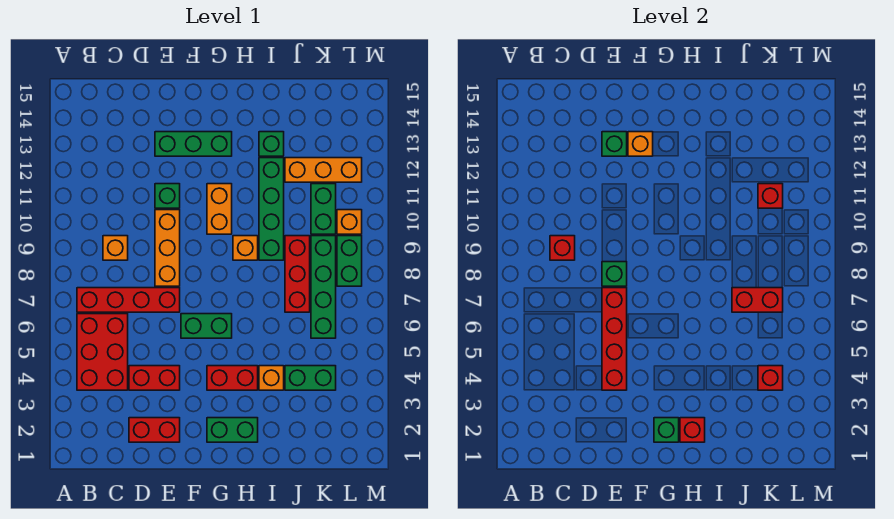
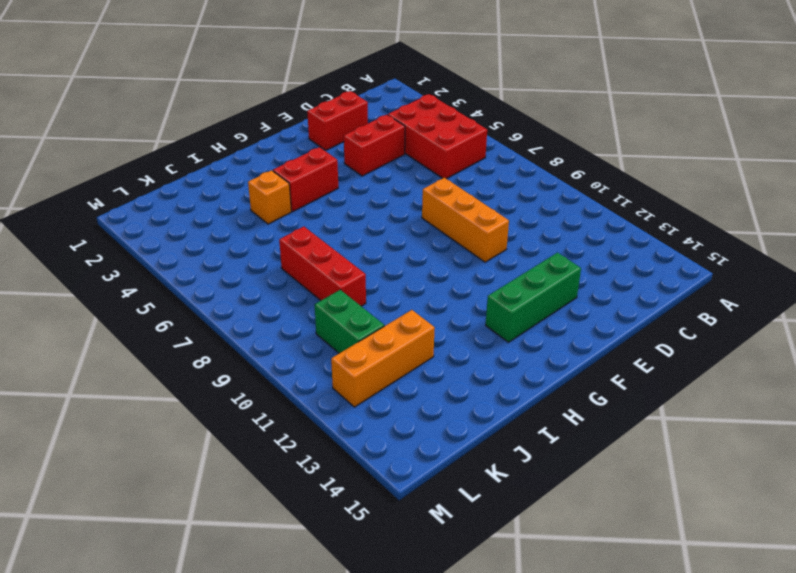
none -> red brick B7:E7 level 1
none -> orange brick C9 level 1
none -> green brick E11 level 1
none -> green brick F6:G6 level 1

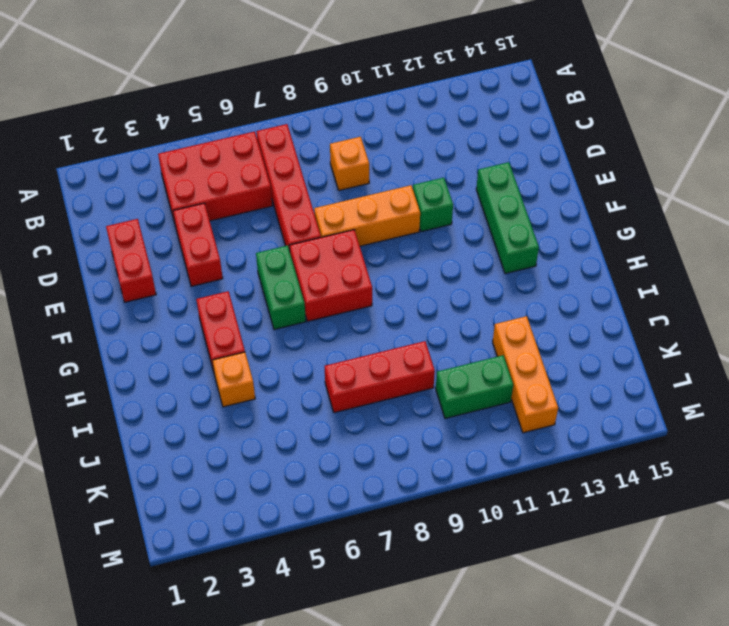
red brick F7:G8 level 1 -> none
none -> green brick G2:H2 level 1
none -> orange brick G10:G11 level 1
none -> orange brick H9 level 1
none -> green brick I9:I12 level 1

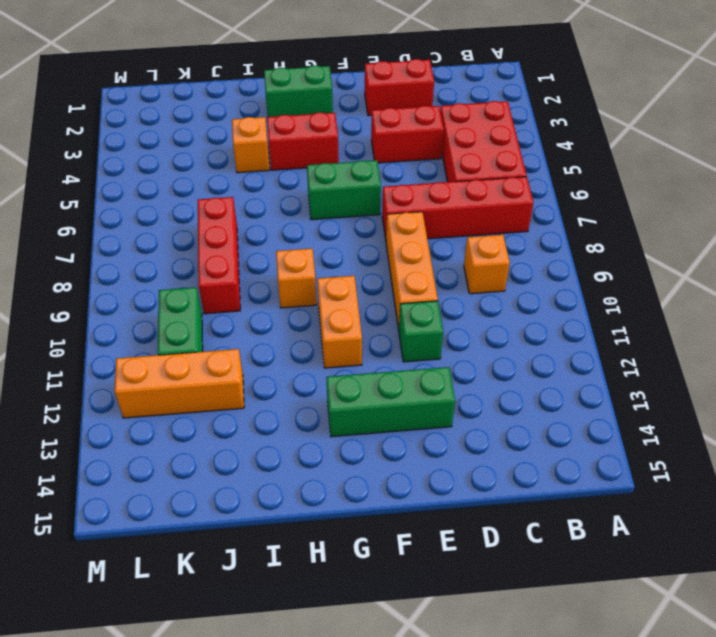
none -> green brick I9:I12 level 1
none -> green brick I13 level 1
none -> green brick J4:K4 level 1
none -> green brick K6:K9 level 1

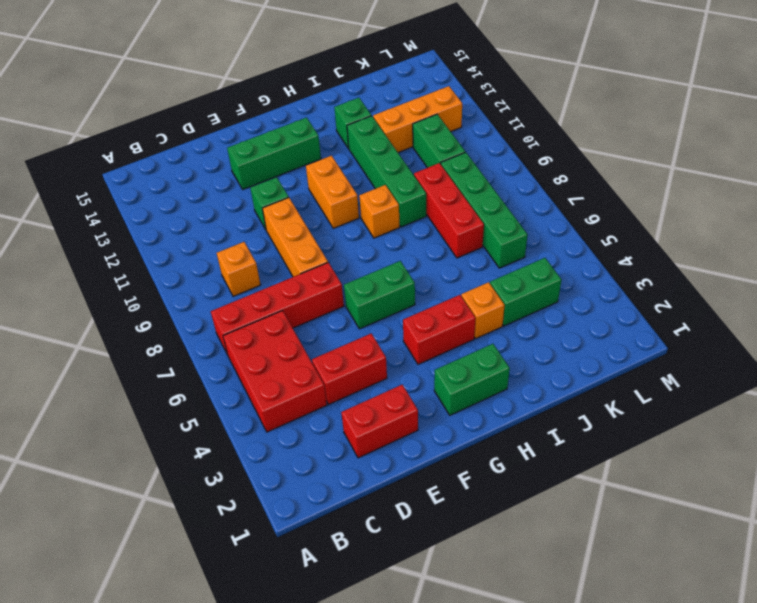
none -> green brick L8:L9 level 1
none -> orange brick L10 level 1
none -> red brick C9 level 2
none -> red brick E4:E7 level 2

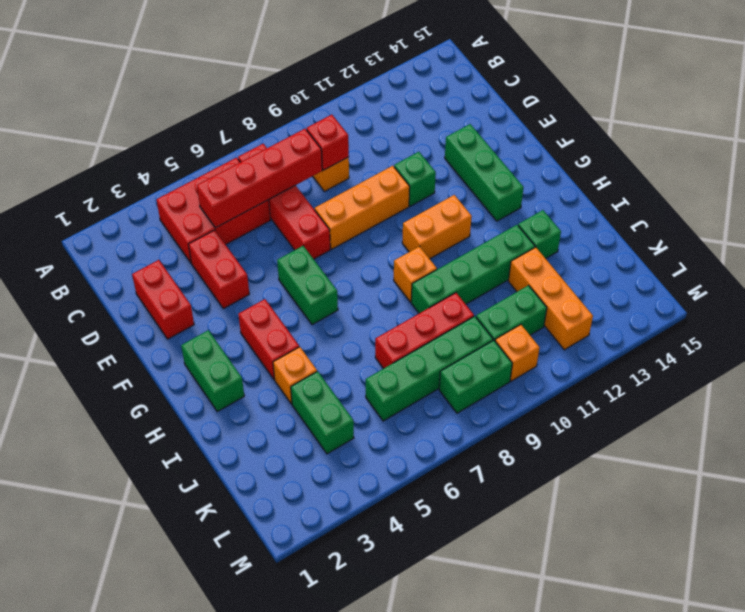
red brick C5:C8 level 2 -> red brick E4:E7 level 2
none -> green brick E8 level 2
none -> green brick E13 level 2
none -> orange brick F13 level 2
none -> green brick G2 level 2

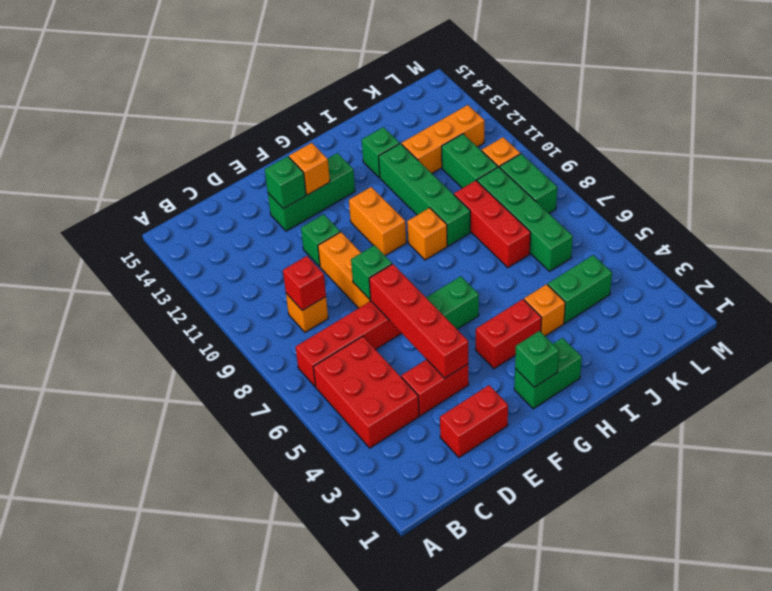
none -> red brick H2 level 2
none -> red brick J7:K7 level 2
none -> red brick K4 level 2
none -> red brick K11 level 2

